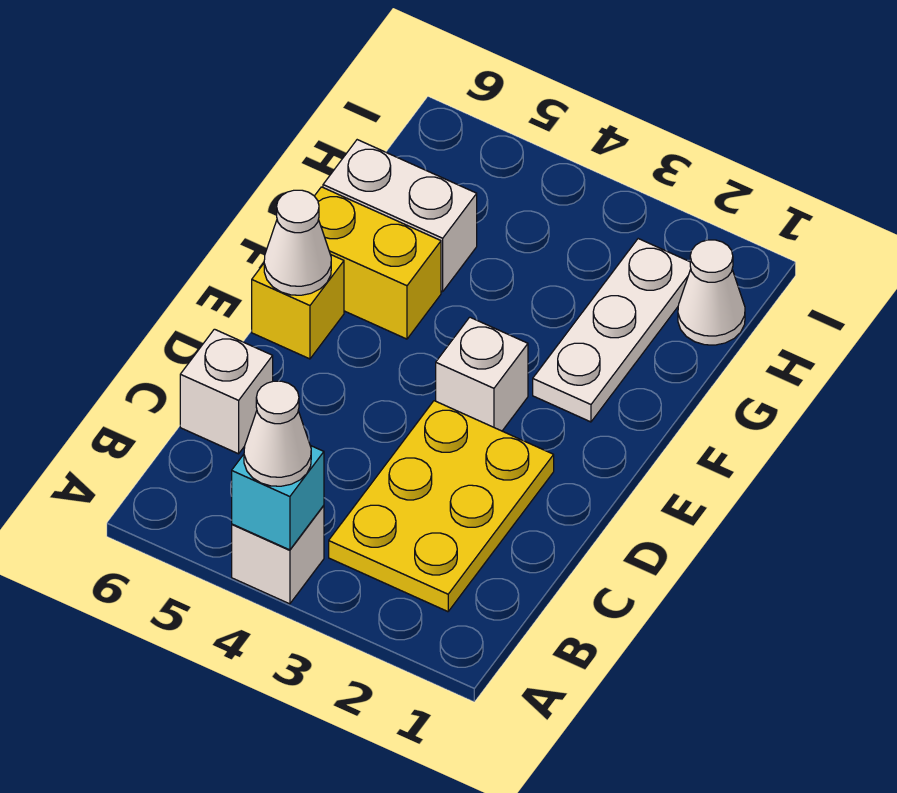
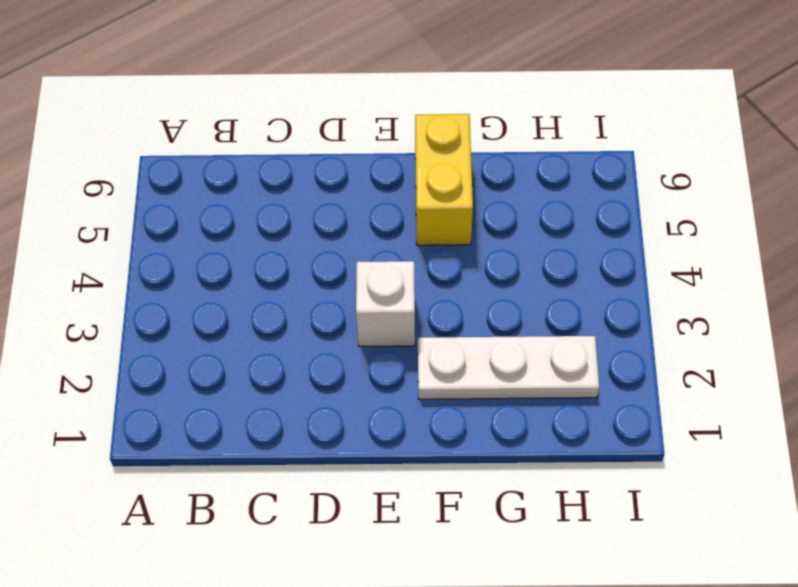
none -> white brick A4 level 1
none -> yellow plate B2:D3 level 1
none -> white brick C6 level 1

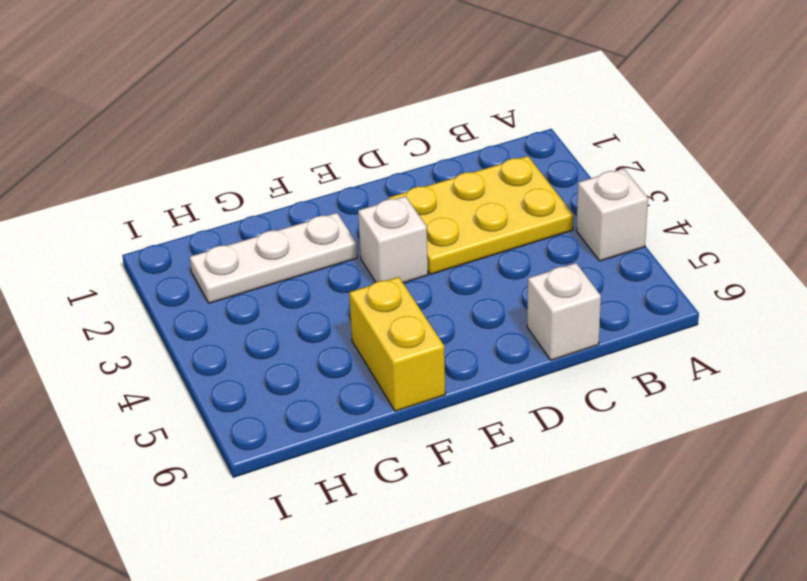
none -> yellow brick E6 level 1
none -> white brick G5:G6 level 1
none -> white cone H1 level 1

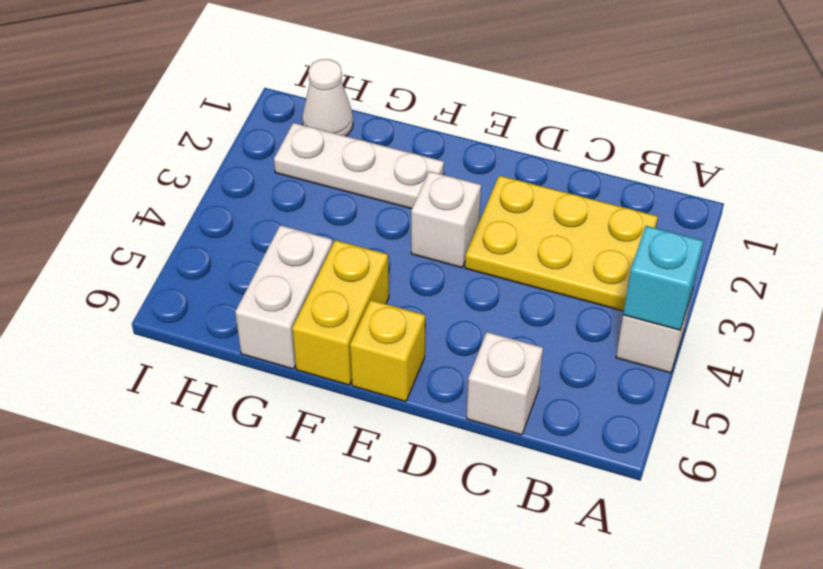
none -> white cone E6 level 2
none -> white cone A4 level 3

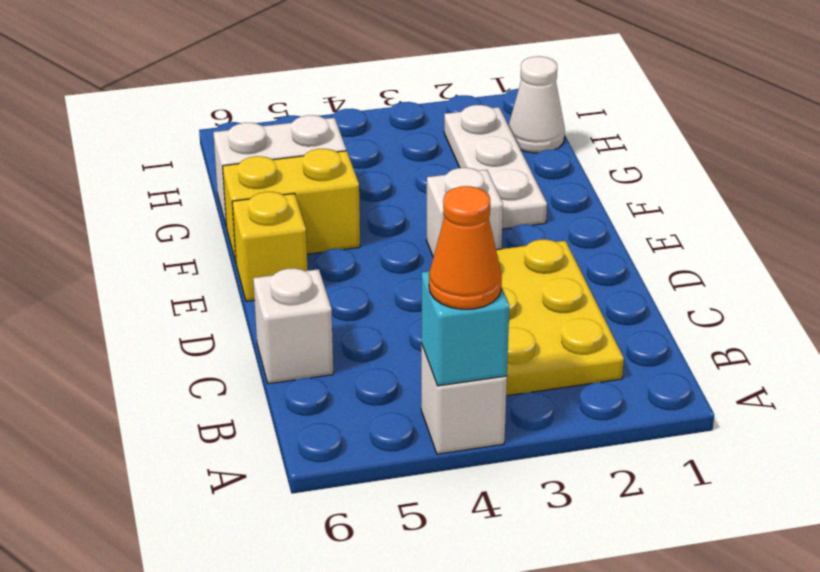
orange cone A4 level 3 -> white cone A4 level 3
none -> white cone E6 level 2

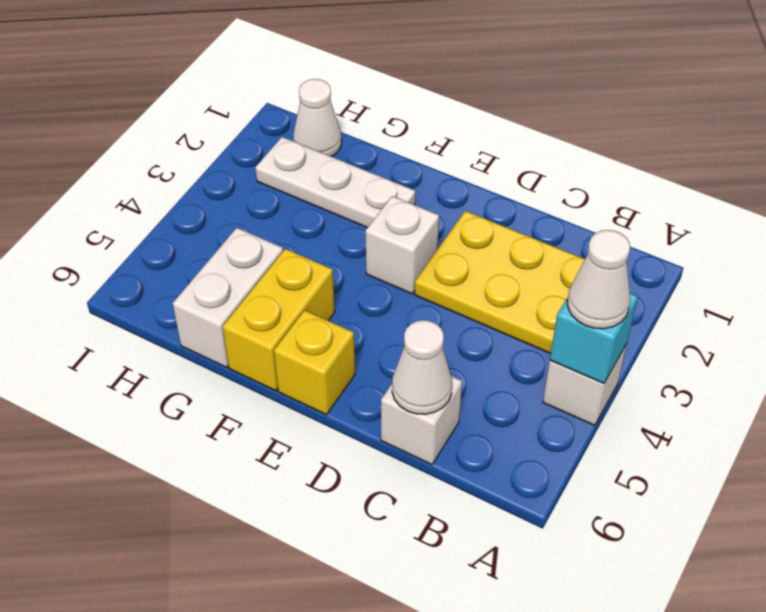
white cone C6 level 2 -> white cone E6 level 2

